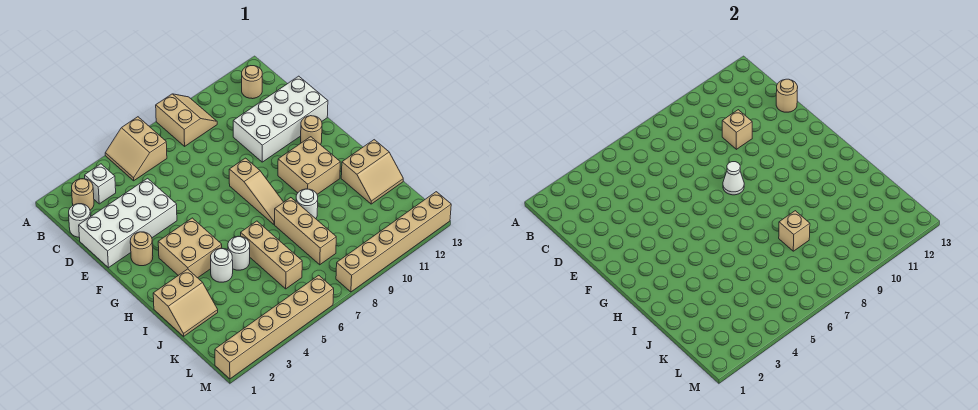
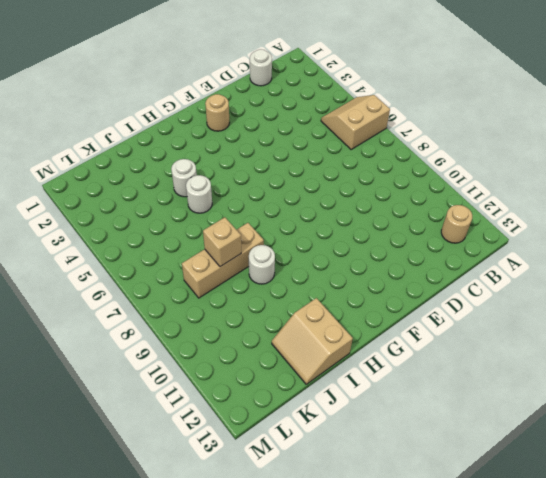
none -> tan slope A8:B9 level 1 top 8
none -> tan round brick B2 level 1
none -> white brick B3 level 1

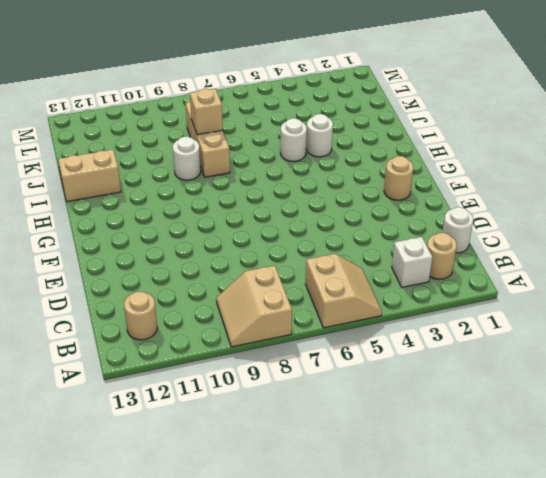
none -> white brick D1:E4 level 1
none -> white brick D10:E13 level 1
none -> tan slope F8:H8 level 1 top F

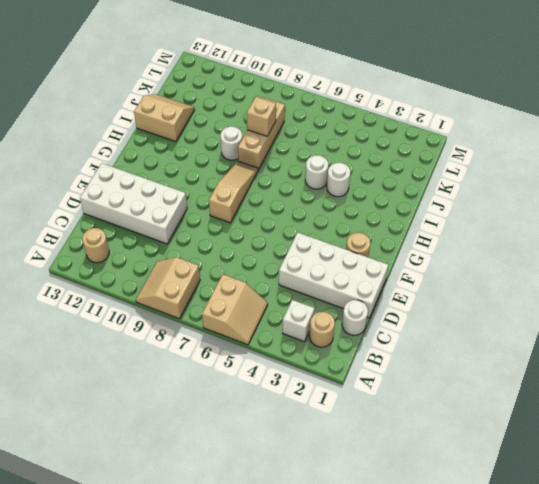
none -> tan round brick F12 level 1
none -> tan brick G3:H4 level 1
none -> tan brick G10:H11 level 1

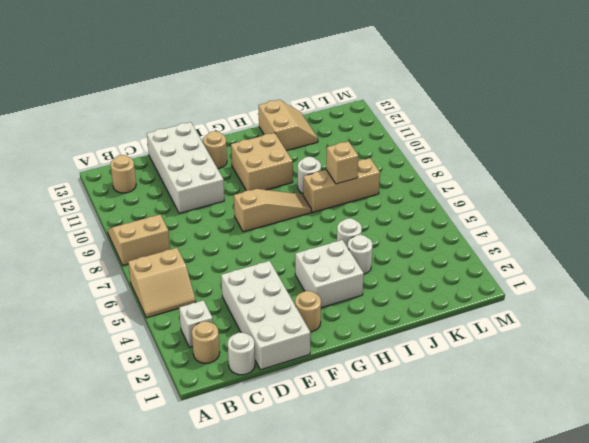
white brick G3:H4 level 1 -> tan brick G3:H4 level 1
none -> tan slope I1:J2 level 1 top I
none -> tan brick I6:K6 level 1
none -> tan brick M1:M6 level 1

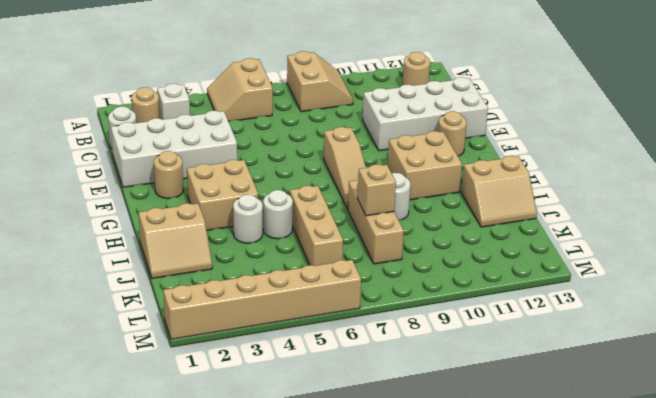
none -> tan brick M8:M13 level 1
none -> tan brick D10 level 2
none -> tan round brick D13 level 2

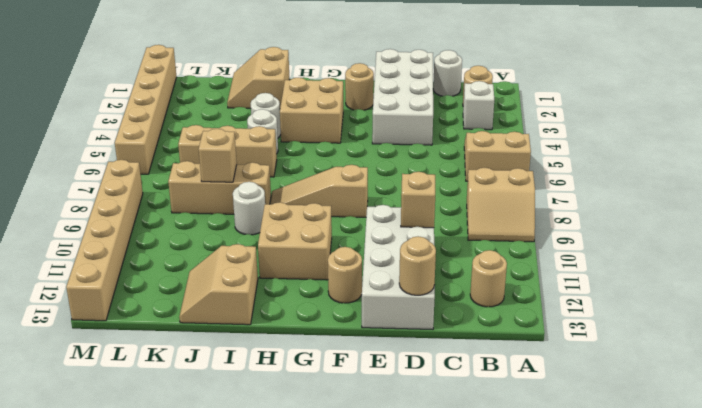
none -> white cone F8 level 2

